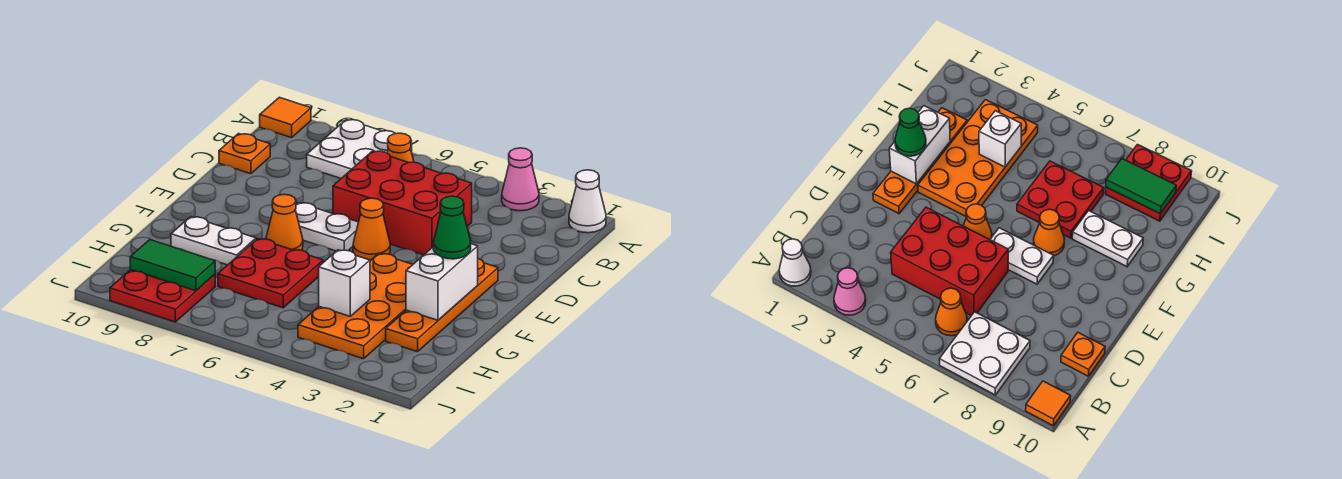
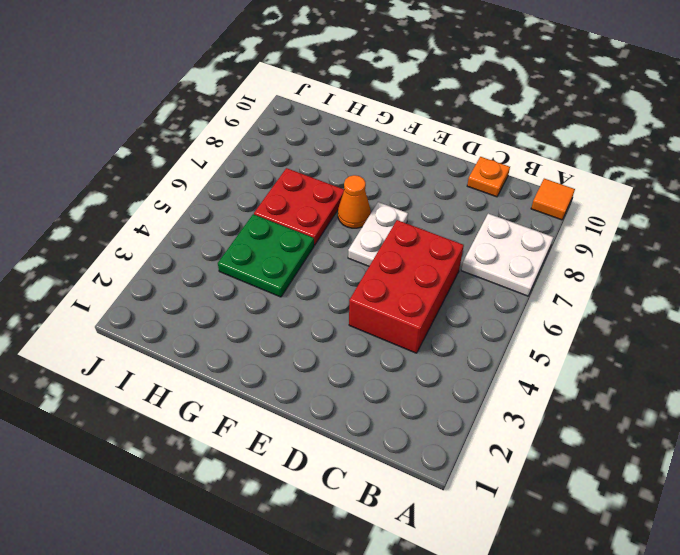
green plate G4:H5 level 1 -> orange plate F3:I4 level 1
none -> white cone A1 level 1
none -> pink cone A3 level 1
none -> orange cone B6 level 1

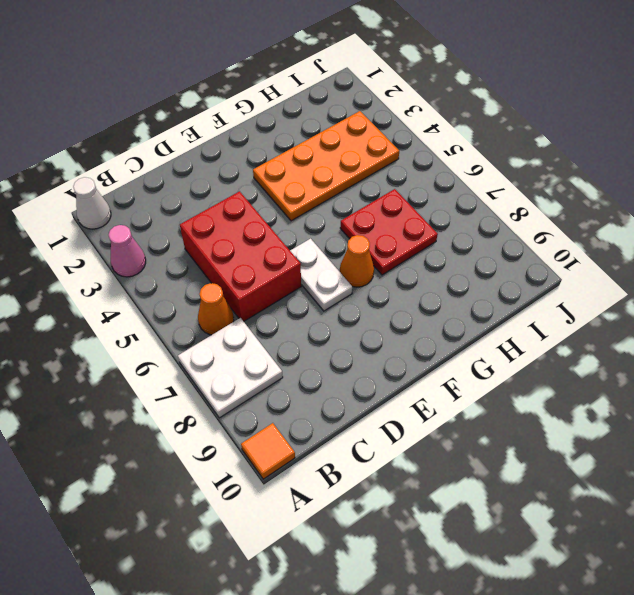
none -> orange plate C10 level 1
none -> orange plate E2:H2 level 1
none -> orange cone E5 level 1

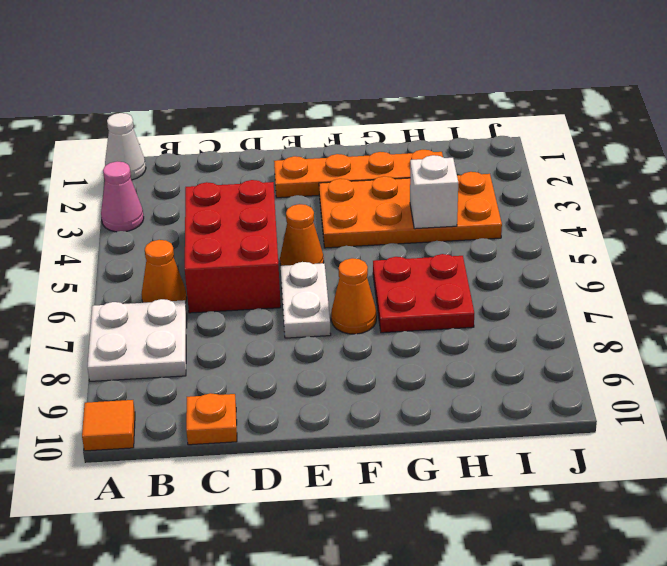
none -> white plate G8:G9 level 1
none -> red plate I8:J9 level 1
none -> white brick F2:G2 level 2

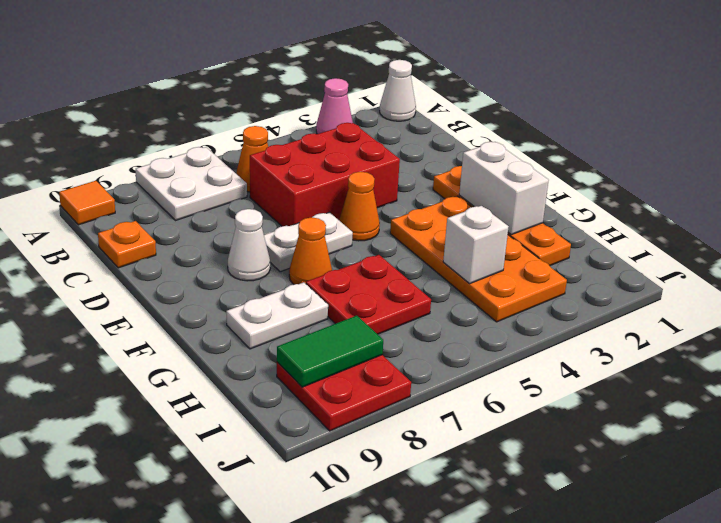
white cone E8 level 1 -> none
none -> green cone F2 level 3

